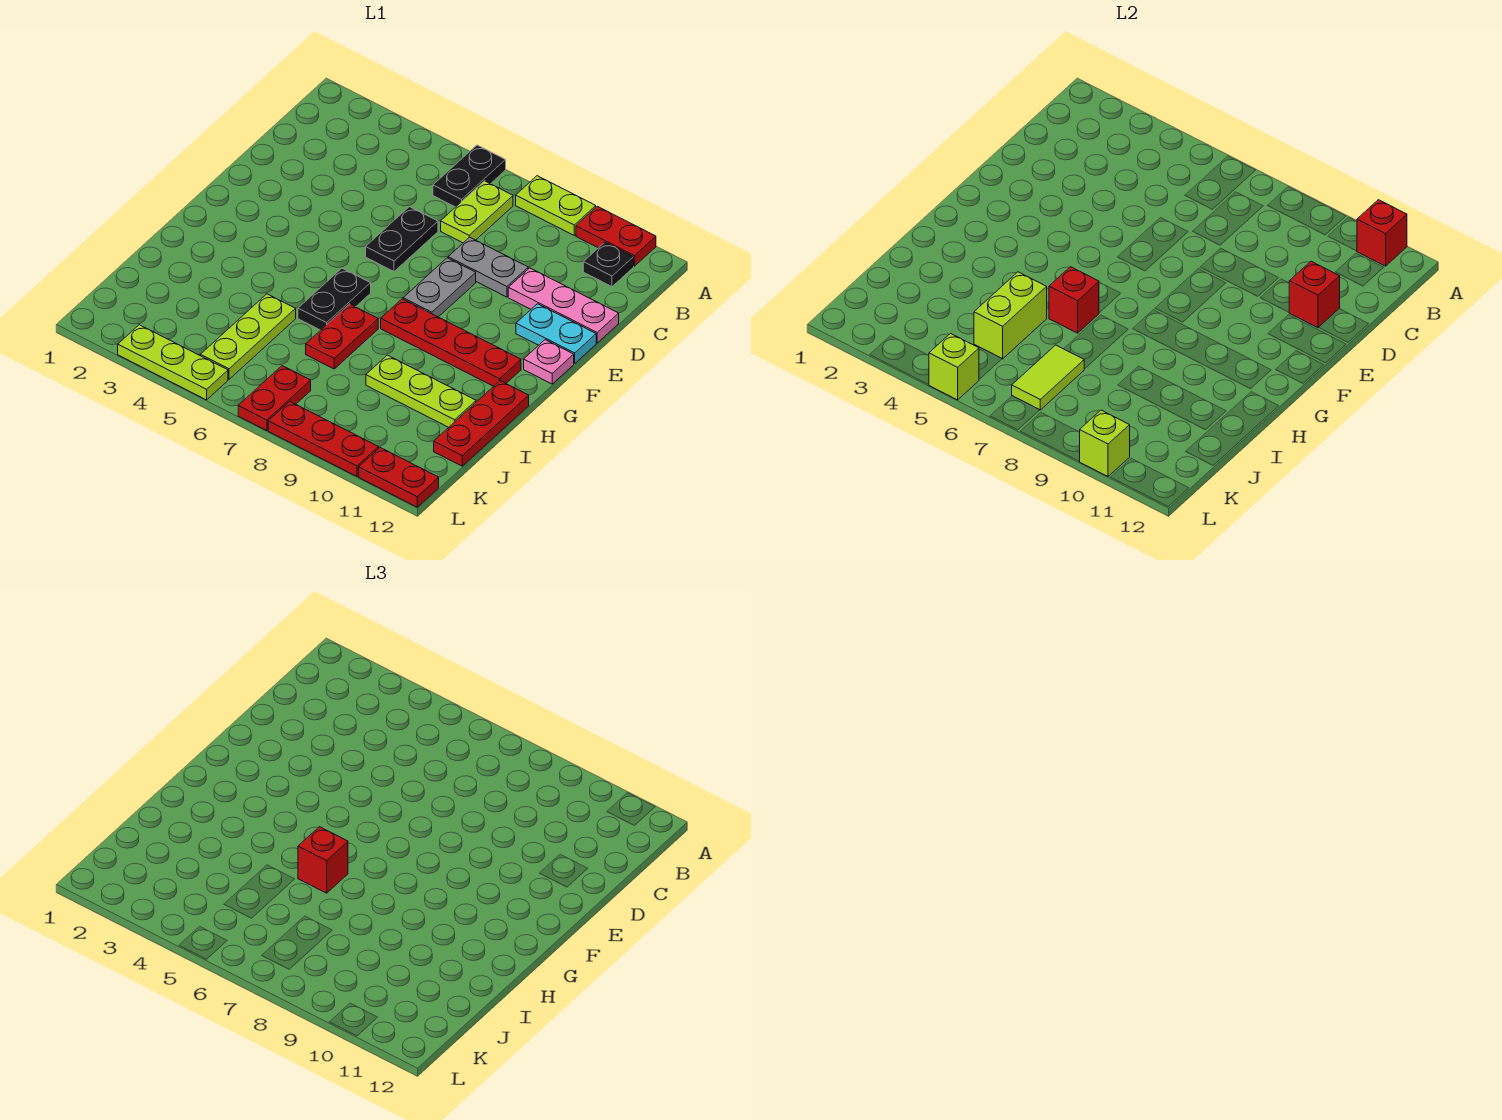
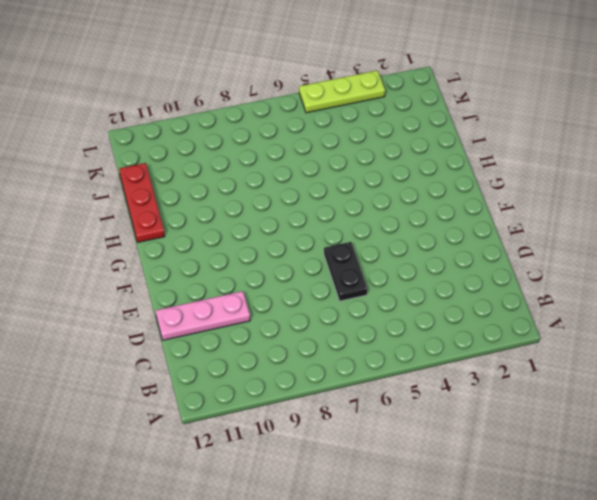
none -> black plate A6:B6 level 1
none -> lime plate A8:A9 level 1
none -> red plate A10:A11 level 1

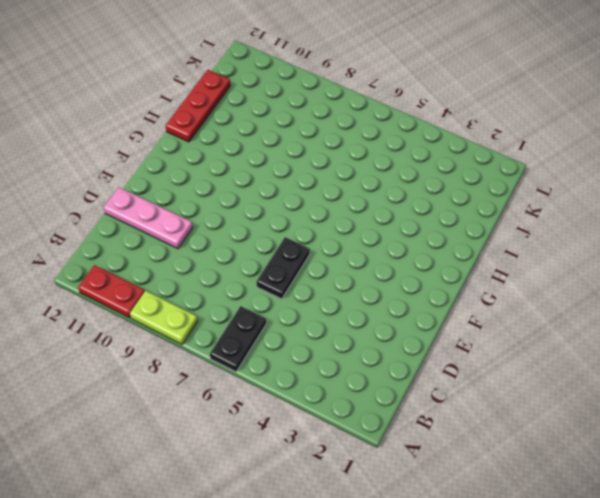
none -> lime plate B7:C7 level 1
none -> black plate B11 level 1
none -> grey plate D8:D9 level 1

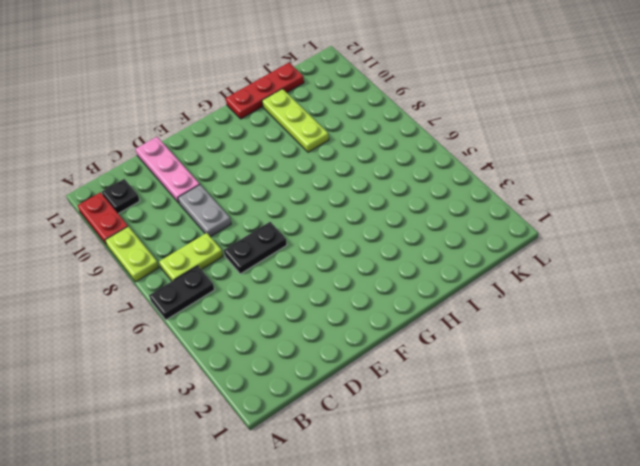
none -> grey plate E8:F8 level 1
none -> cyan plate E11:E12 level 1
none -> pink plate F12 level 1

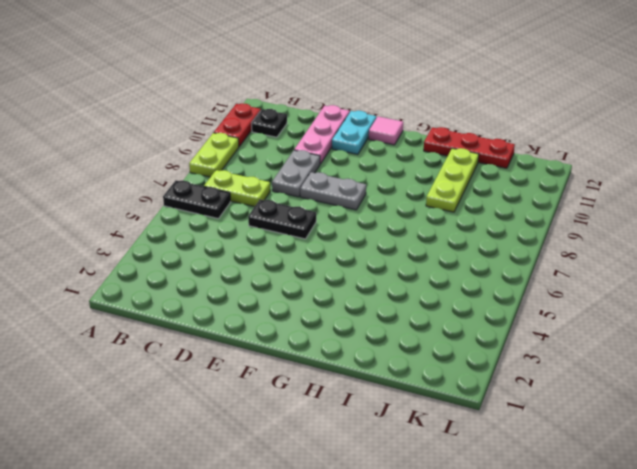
pink tile F12 level 1 -> pink plate F12 level 1
none -> black plate G6:H6 level 1
none -> red plate G8:G11 level 1
none -> red plate H7:I7 level 1

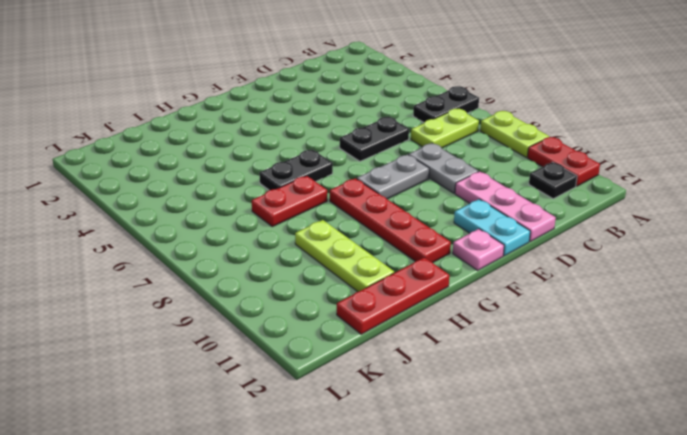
none -> lime plate I5:K5 level 1
none -> red plate K7:L7 level 1
none -> lime plate L3:L5 level 1

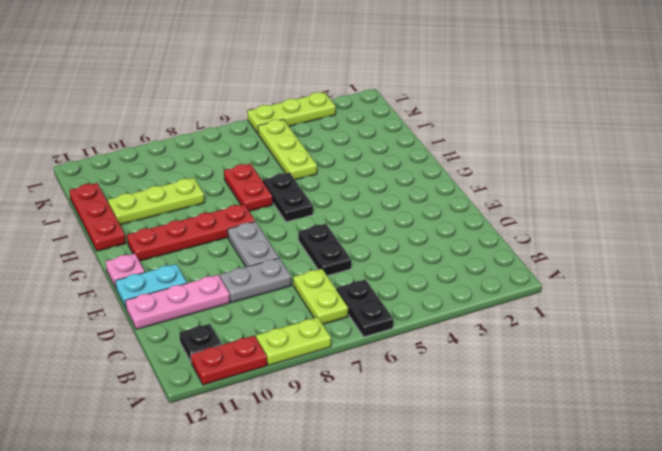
none -> red plate K7:L7 level 1
none -> red plate L8:L10 level 1
none -> red plate L11:L12 level 1

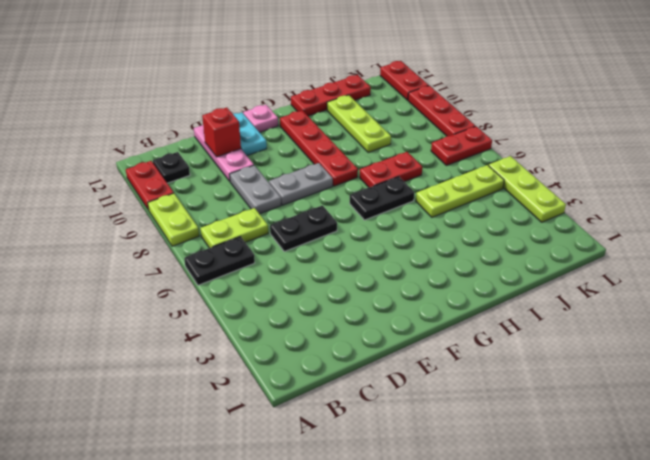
none -> red brick A11 level 2
none -> red brick H6 level 2
none -> lime brick I5:J5 level 2

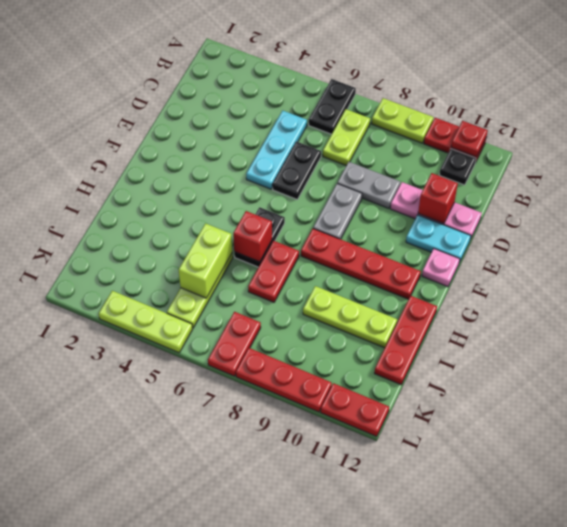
red plate A11 level 2 -> red brick A11 level 2
cyan plate C5:E5 level 1 -> none
none -> lime tile J7:K7 level 2
none -> lime brick L5 level 2
none -> lime brick L10 level 2

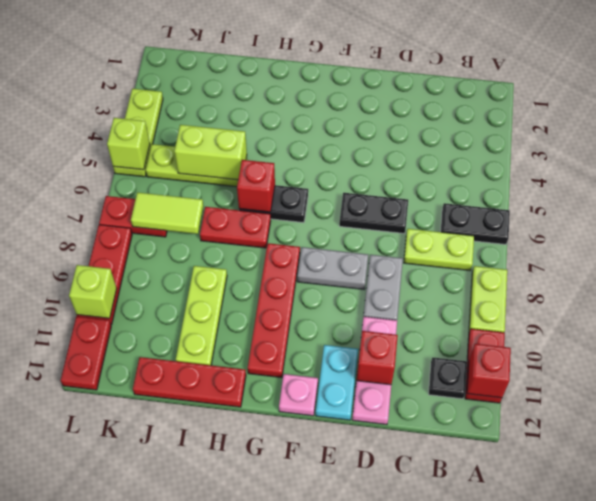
none -> red brick H6 level 3

